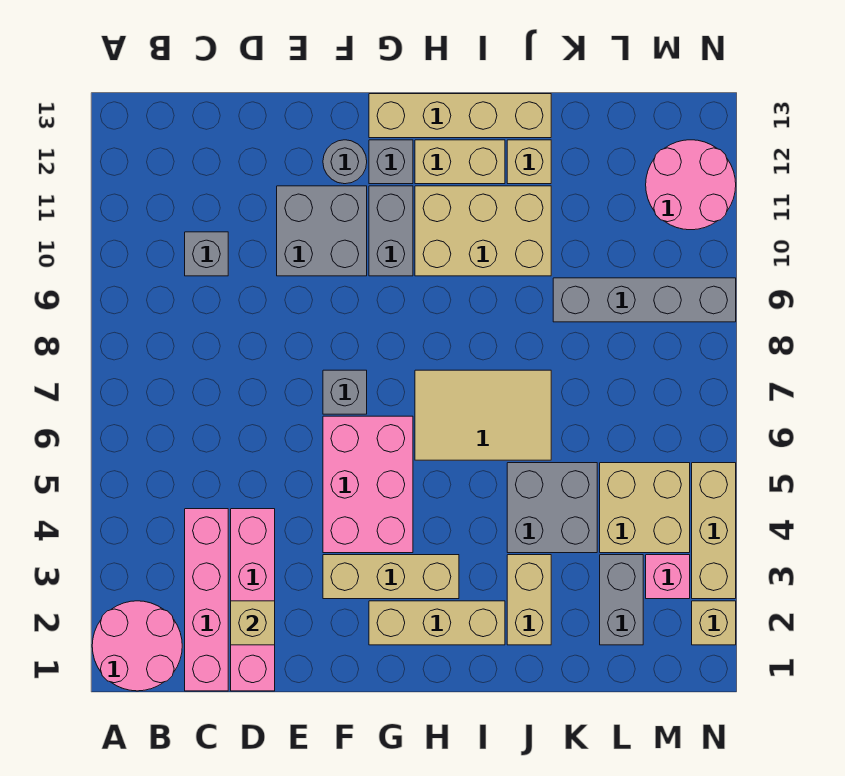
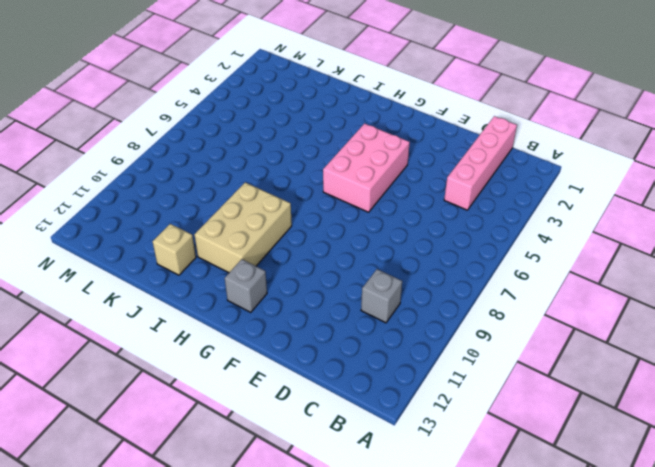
tan brick H9:I11 level 1 -> tan brick H10:J11 level 1
none -> pink round brick A1:B2 level 1
none -> pink brick D1:D4 level 1
none -> grey brick E10:F11 level 1

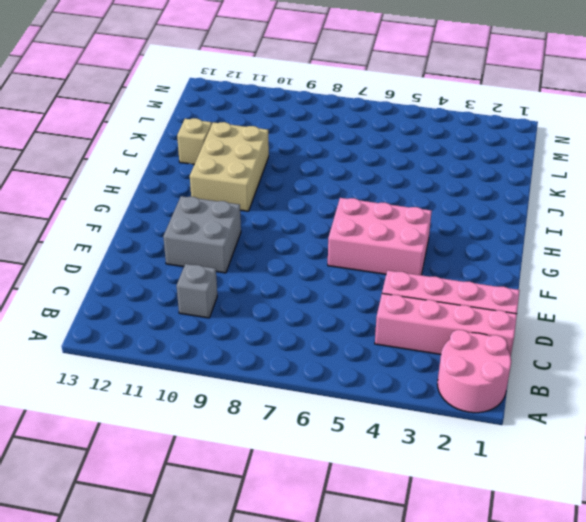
none -> tan brick F3:H3 level 1
none -> grey brick F7 level 1
none -> grey round brick F12 level 1

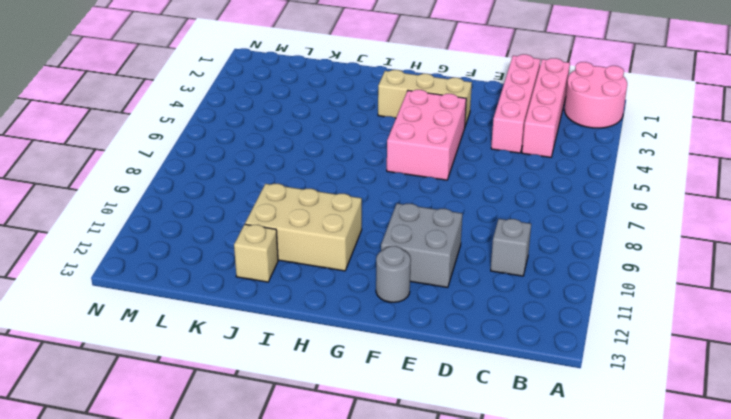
none -> grey brick F7 level 1
none -> tan brick G2:I2 level 1
none -> grey brick G10:G11 level 1

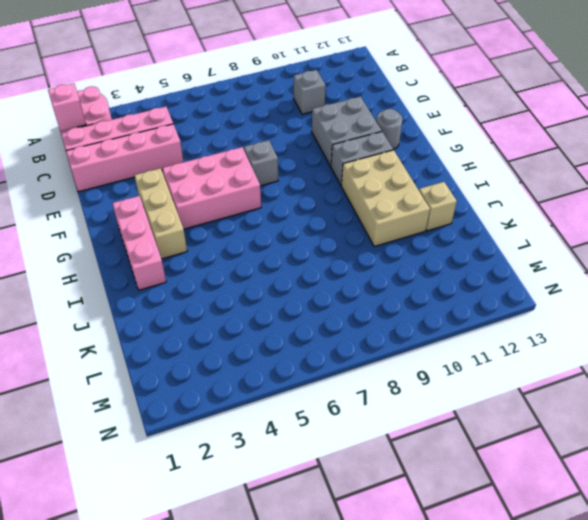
pink brick B1 level 2 -> pink brick M3 level 1
pink brick G2:I2 level 1 -> tan brick G2:I2 level 1
none -> grey brick G12 level 1
none -> tan brick G13:J13 level 1
none -> tan tile H6:J7 level 1

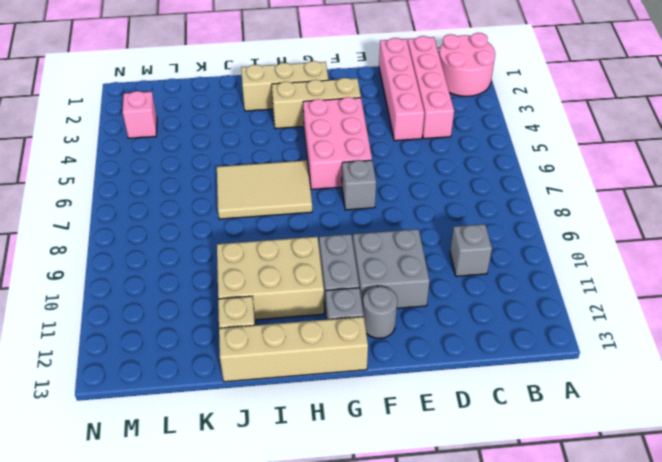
none -> tan brick H12:I12 level 1
none -> tan brick J2:J3 level 1
none -> grey brick J4:K5 level 1

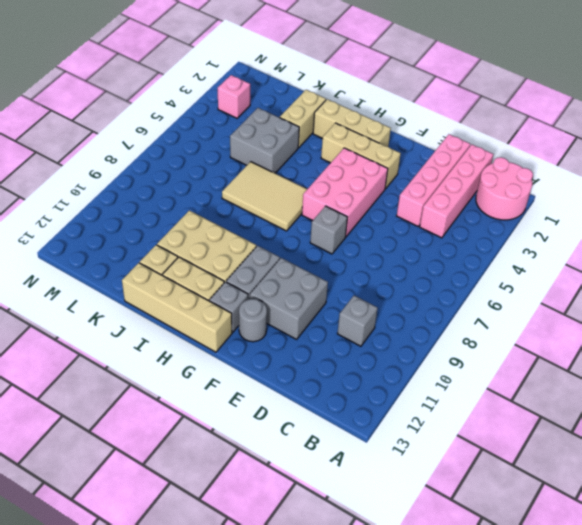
none -> grey brick K9:N9 level 1
none -> grey brick L2:L3 level 1
none -> tan brick L4:M5 level 1

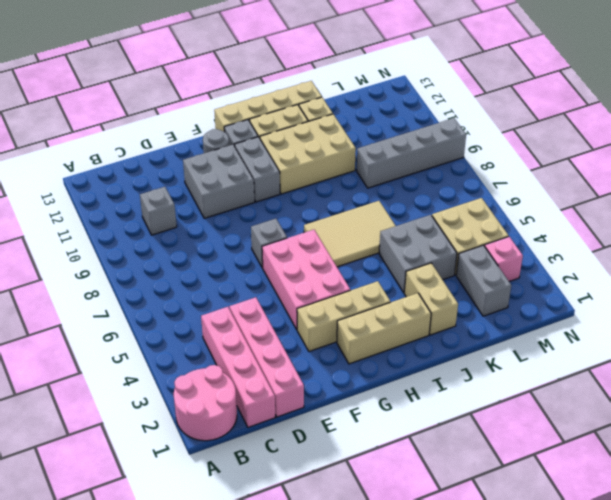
none -> pink round brick M11:N12 level 1
none -> tan brick N2 level 1
none -> tan brick N3:N5 level 1

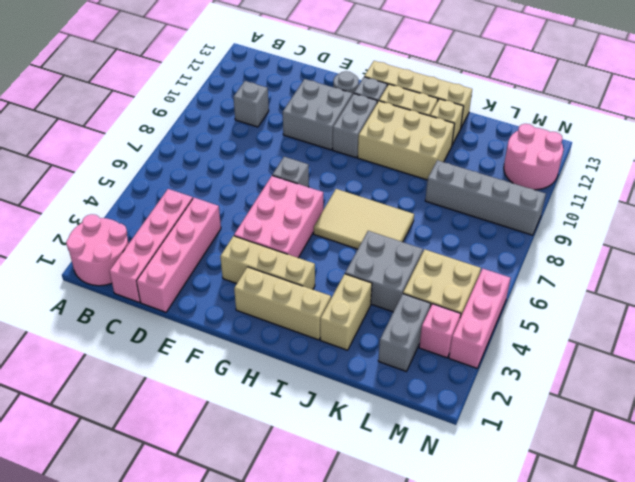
pink brick N3:N5 level 1 -> tan brick N3:N5 level 1
none -> tan brick N2 level 1
none -> tan brick D2 level 2

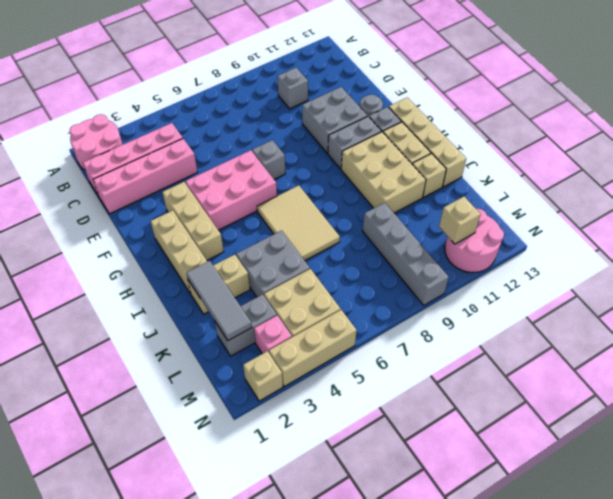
grey tile J2:L2 level 2 -> none
tan brick M11 level 2 -> tan brick D2 level 2

